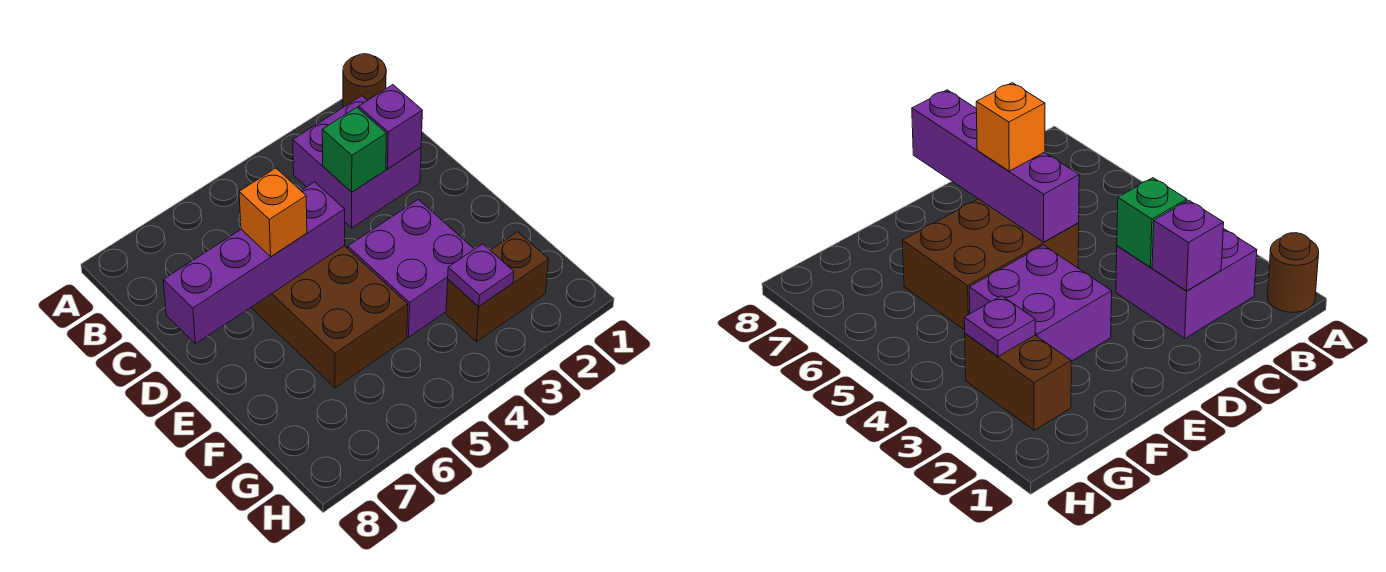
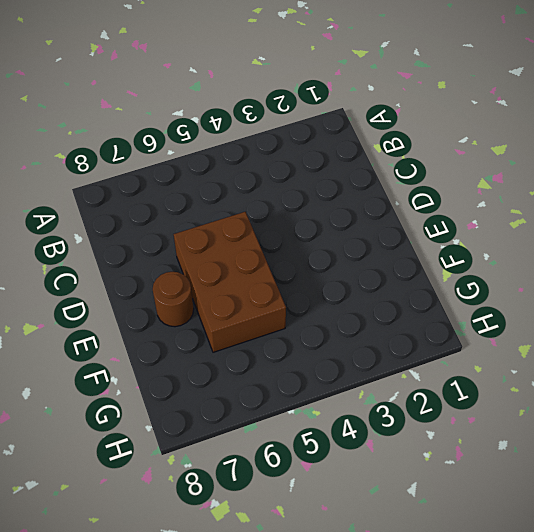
brown round brick E7 level 1 -> brown round brick A1 level 1
none -> purple brick B2:C3 level 1
none -> purple brick E3:F4 level 1

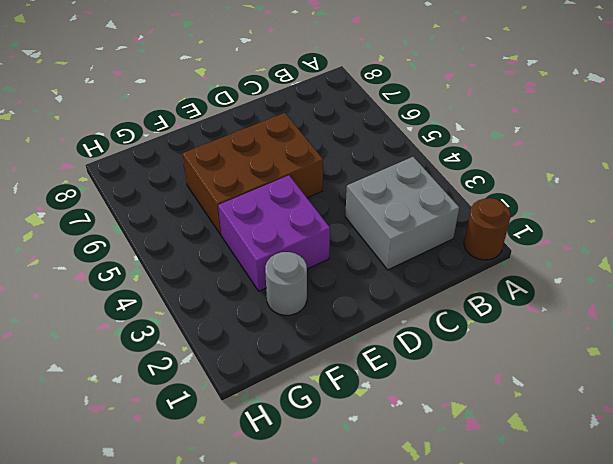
grey brick B2:C3 level 1 -> purple brick B2:C3 level 1
grey round brick F2 level 1 -> none
none -> brown brick G2:G3 level 1
none -> purple brick C2 level 2

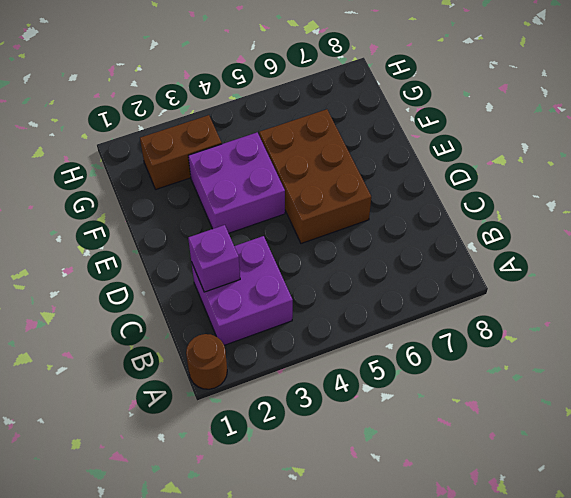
none -> green brick C3 level 2
none -> purple brick D5:D8 level 2

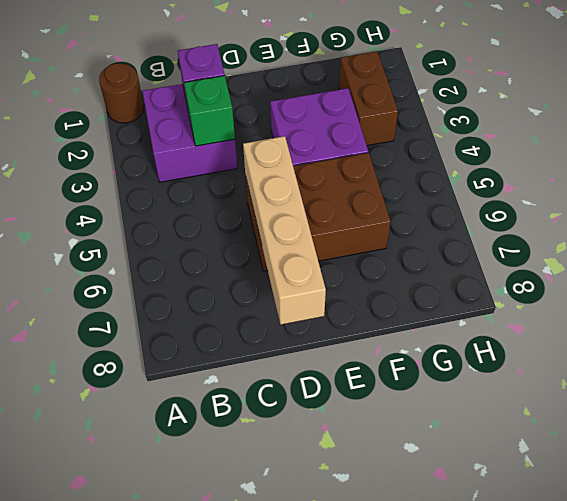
tan brick D5:D8 level 2 -> purple brick D5:D8 level 2
none -> purple plate G3 level 2
none -> orange brick D6 level 3

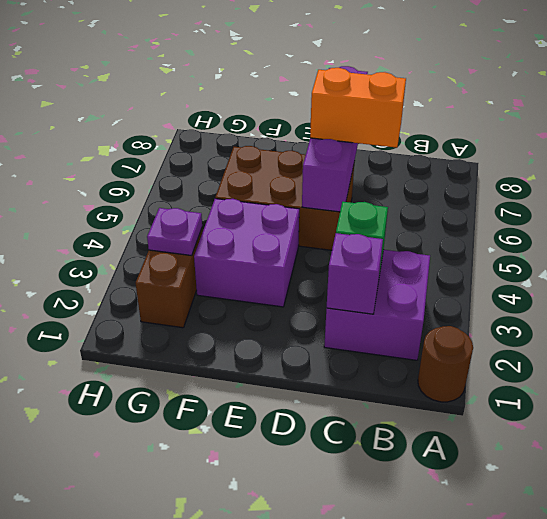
orange brick C6:D6 level 3 -> orange brick D6 level 3

